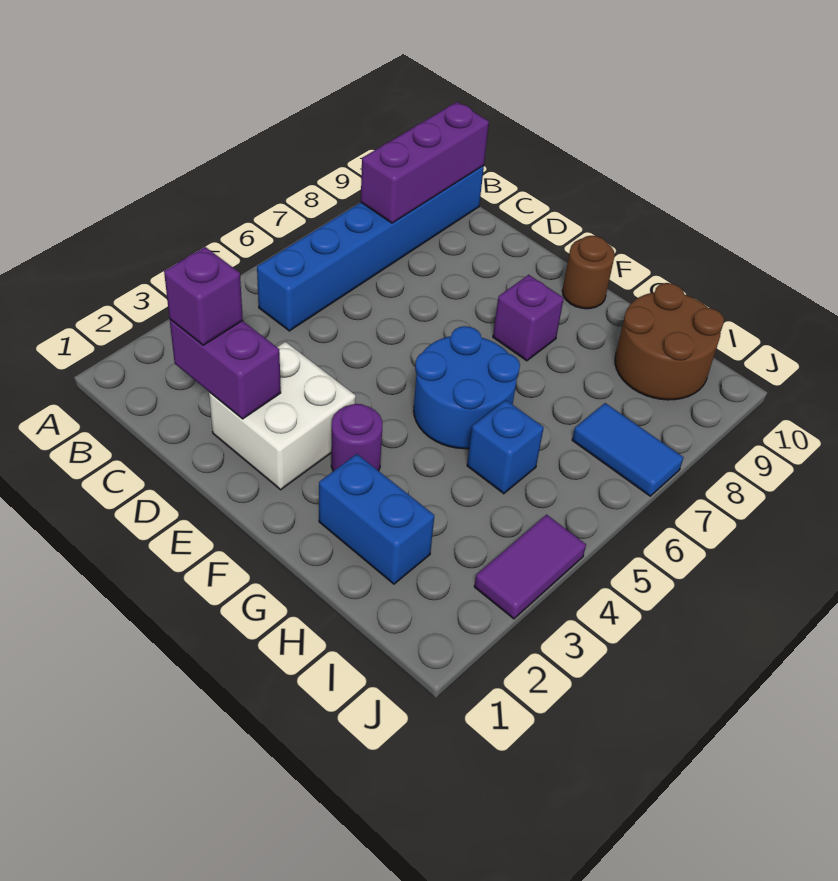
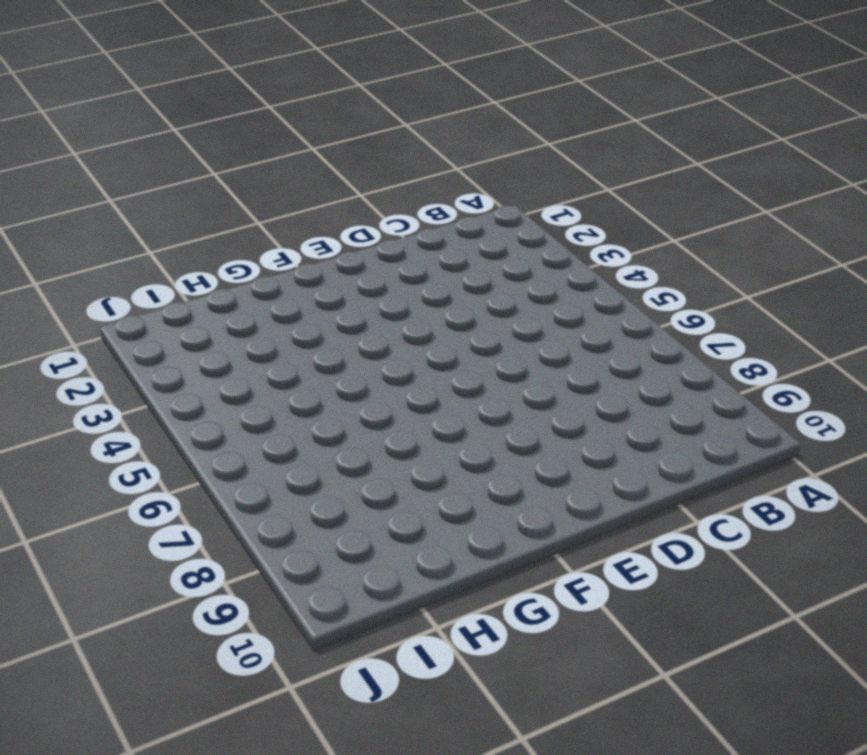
none -> blue brick B5:B10 level 1
none -> white brick D2:E3 level 1
none -> purple round brick F3 level 1

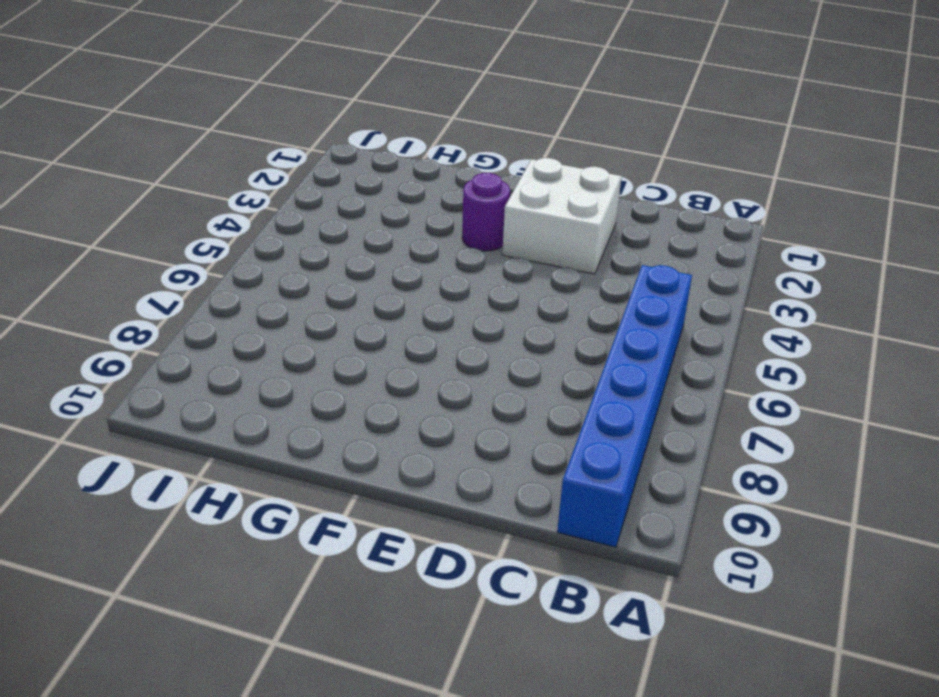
none -> blue round brick F5:G6 level 1
none -> purple brick F8 level 1
none -> brown round brick F10 level 1

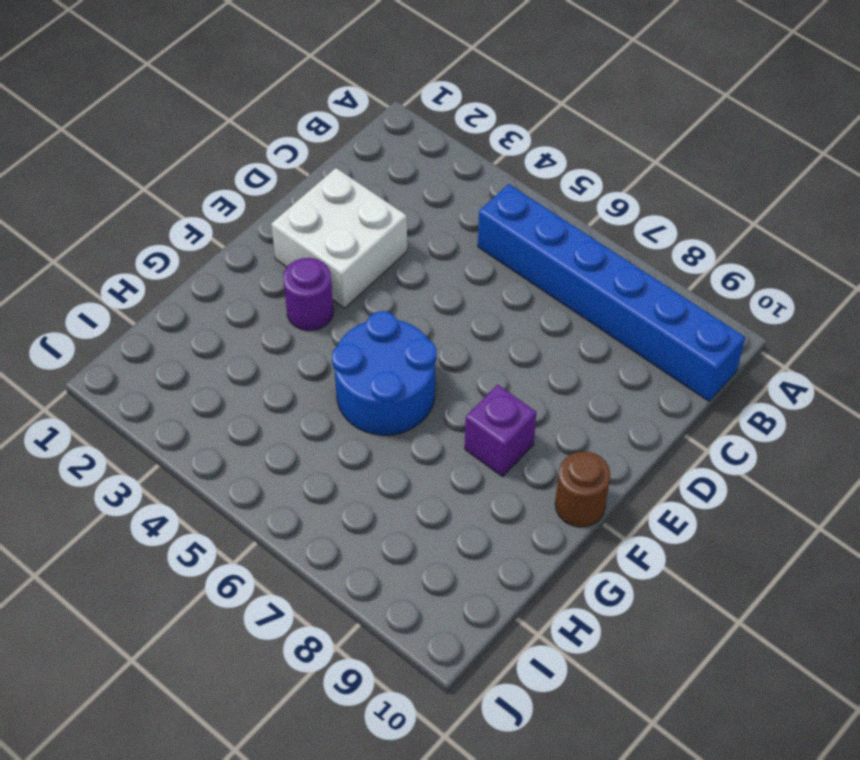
none -> blue brick G2:H2 level 1
none -> blue brick H5 level 1
none -> brown round brick H9:I10 level 1

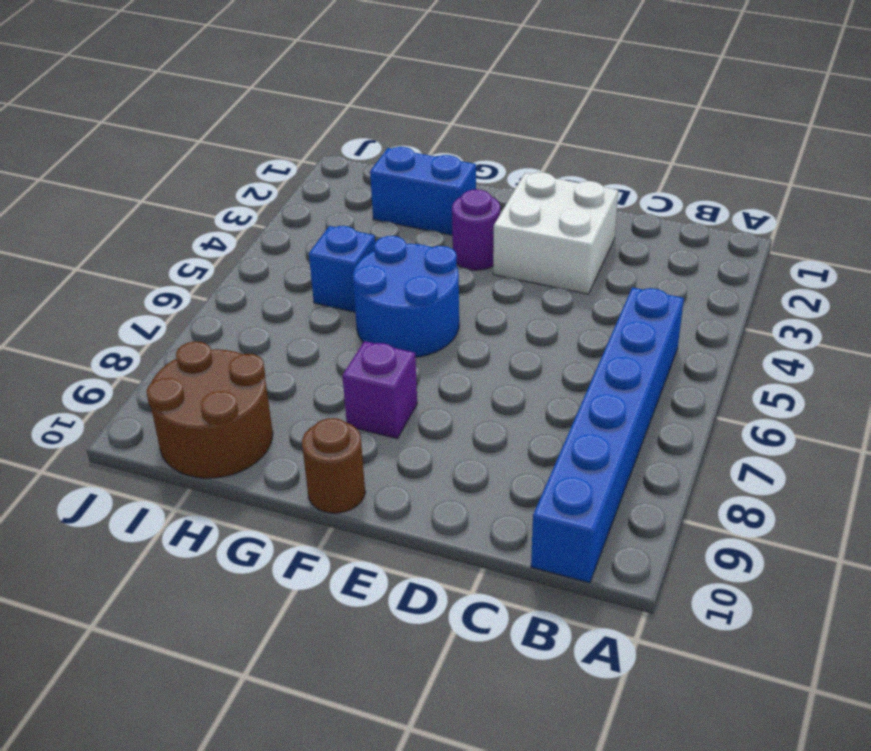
none -> blue tile I7:J7 level 1
none -> purple tile J3:J4 level 1
none -> purple brick B8:B10 level 2

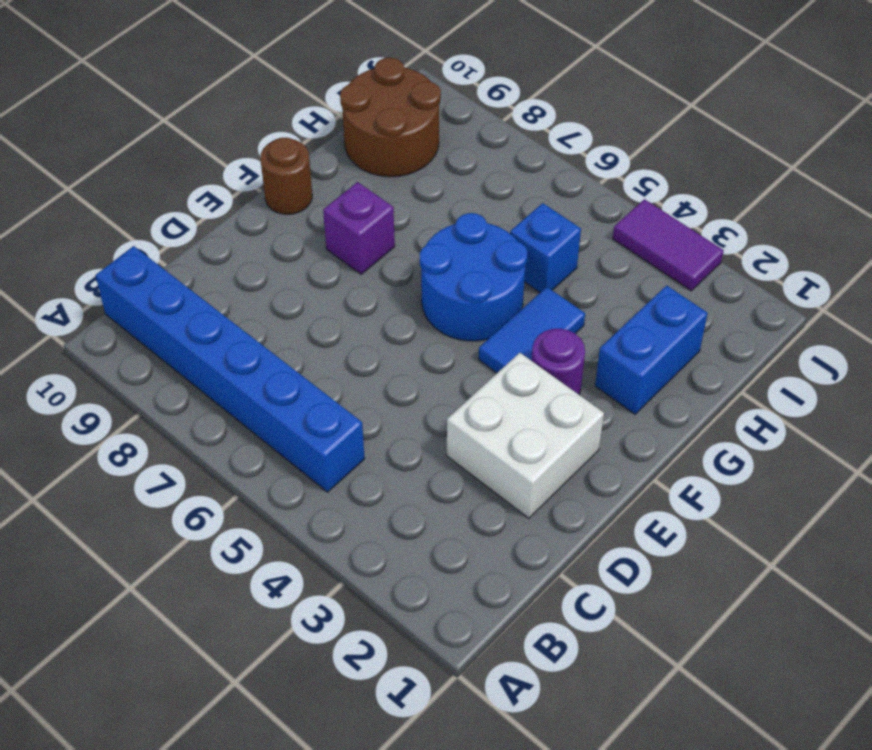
blue tile F4:G4 level 1 -> blue tile I7:J7 level 1
none -> purple brick B8:B10 level 2
none -> purple brick C2:D2 level 2
none -> purple brick C2 level 3

